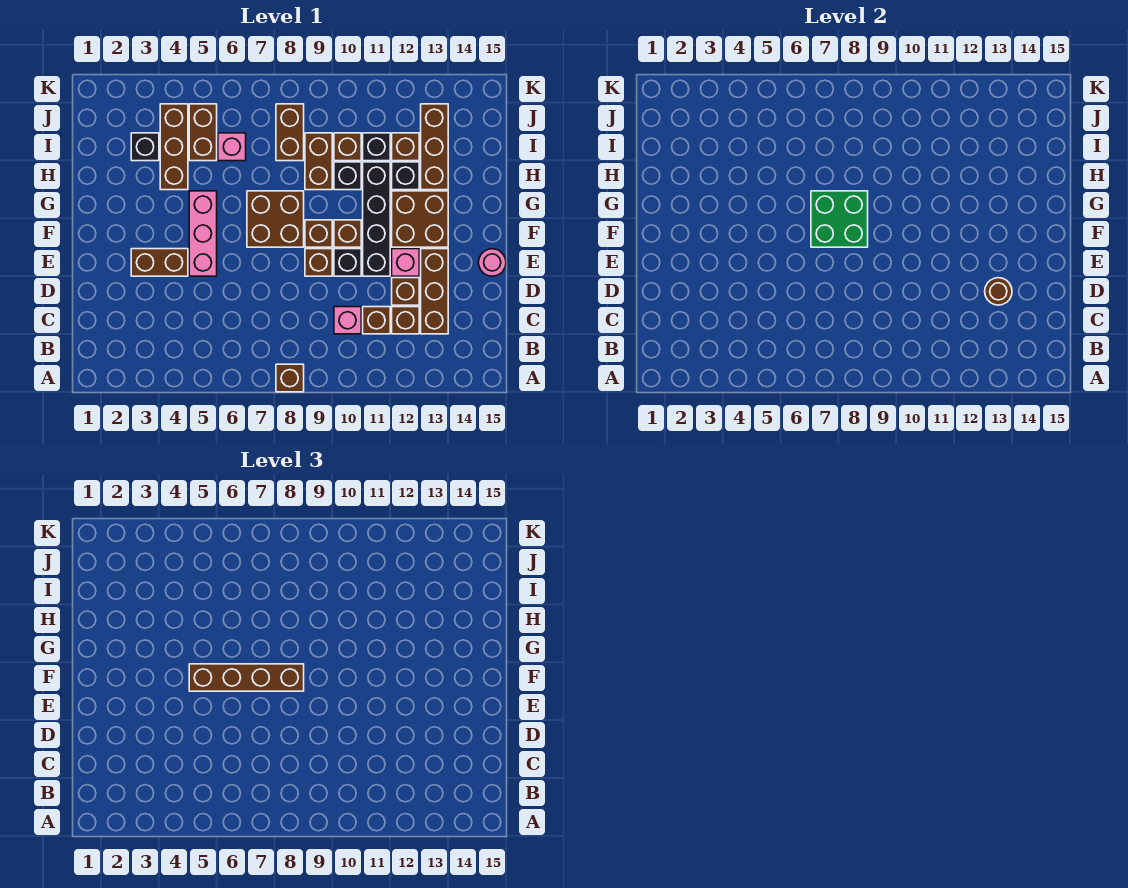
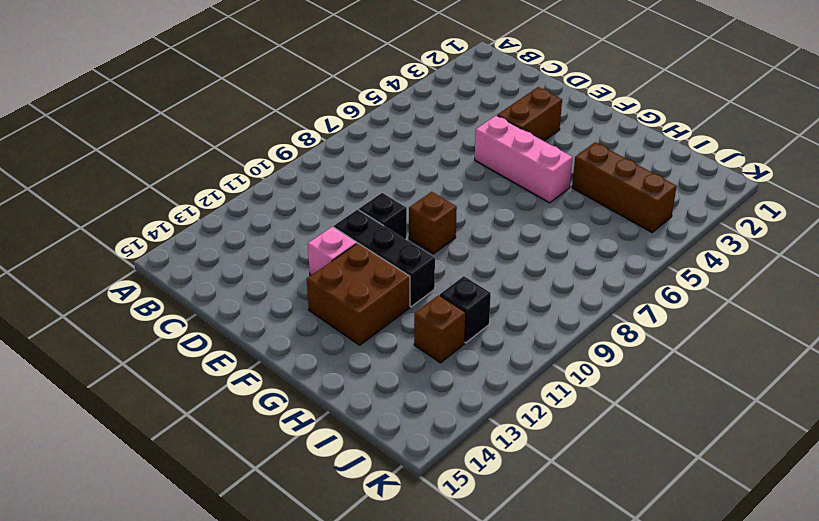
black brick E11:G11 level 1 -> black brick E11:H11 level 1
none -> brown brick A8 level 1
none -> pink brick C10 level 1
none -> brown brick C11 level 1
none -> brown brick C12 level 1

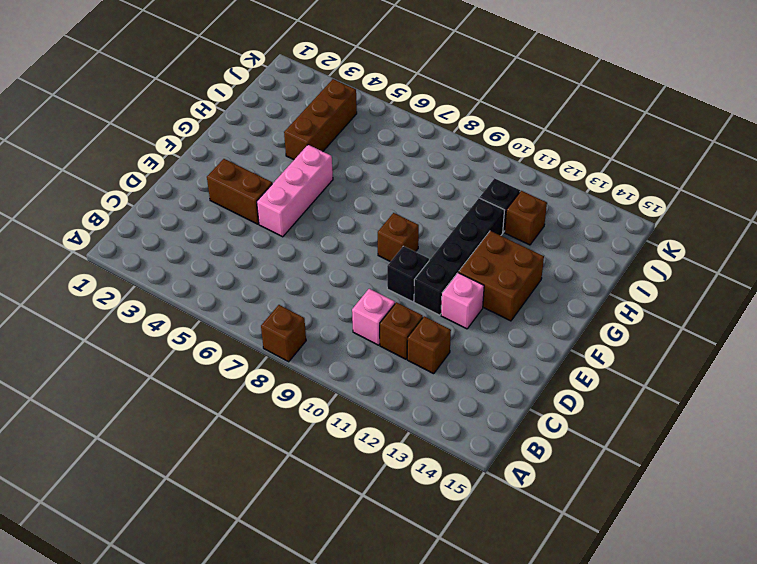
none -> brown brick C13:E13 level 1
none -> brown brick D12 level 1
none -> brown brick E9 level 1
none -> pink round brick E15 level 1

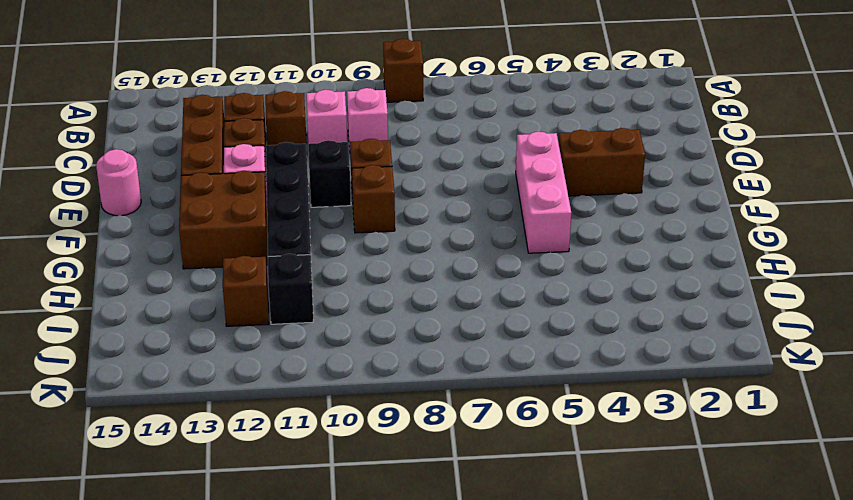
pink brick C9 level 1 -> pink brick I6 level 1
none -> brown brick F7:G8 level 1
none -> brown brick F10 level 1
none -> brown brick H4:J4 level 1
none -> brown brick H9:I9 level 1

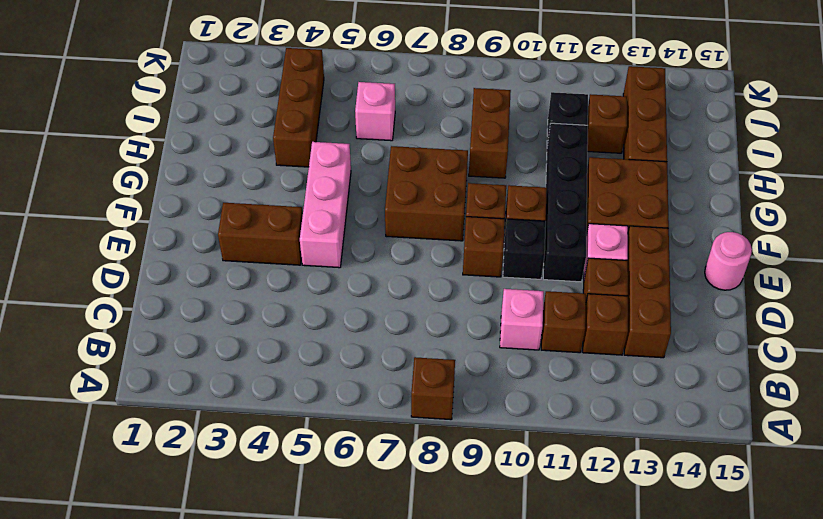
none -> black brick H10 level 1
none -> black brick H12 level 1
none -> black brick I3 level 1
none -> brown brick I5:J5 level 1

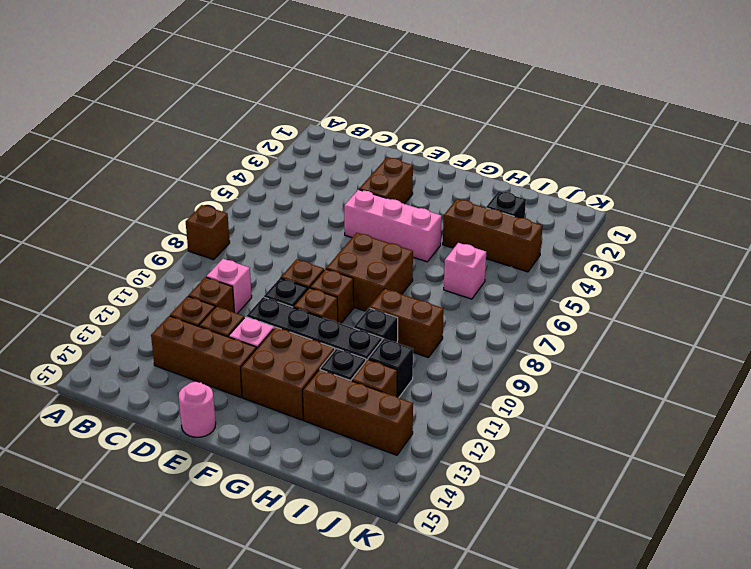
none -> brown brick I5:J5 level 1
none -> brown brick I8:J8 level 1
none -> brown brick I10 level 1
none -> brown round brick D13 level 2

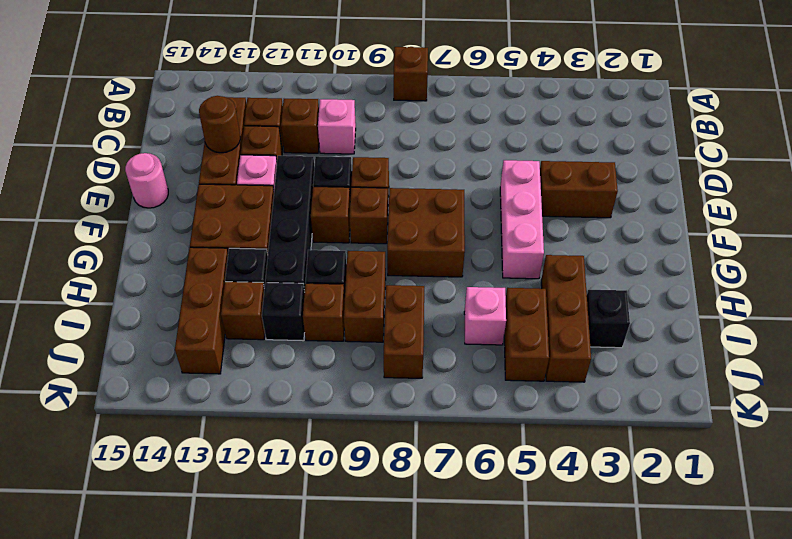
none -> green brick F7:G8 level 2
none -> brown brick F5:F8 level 3

